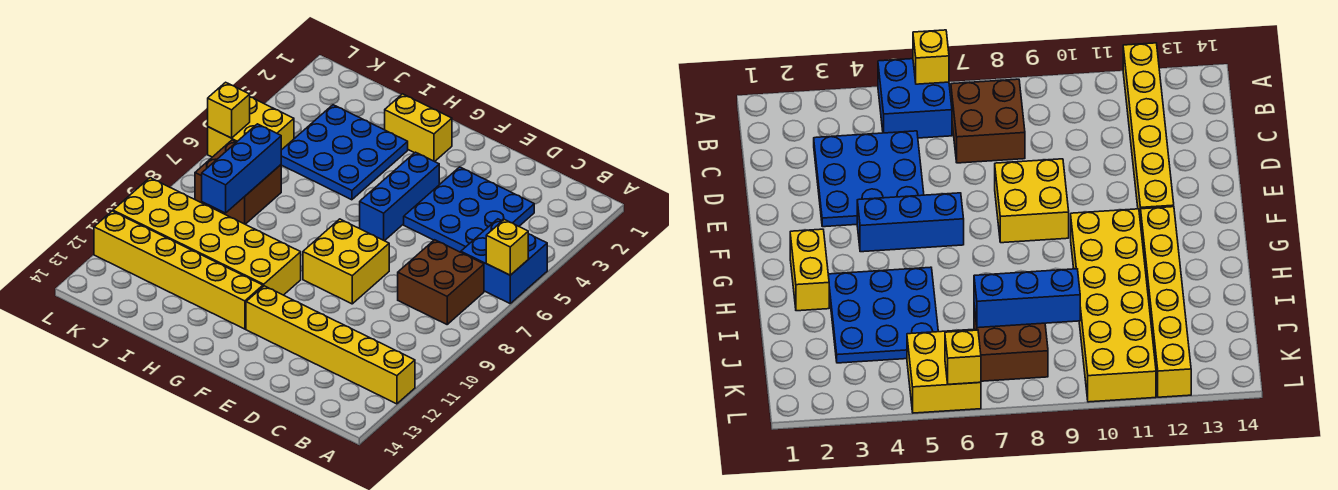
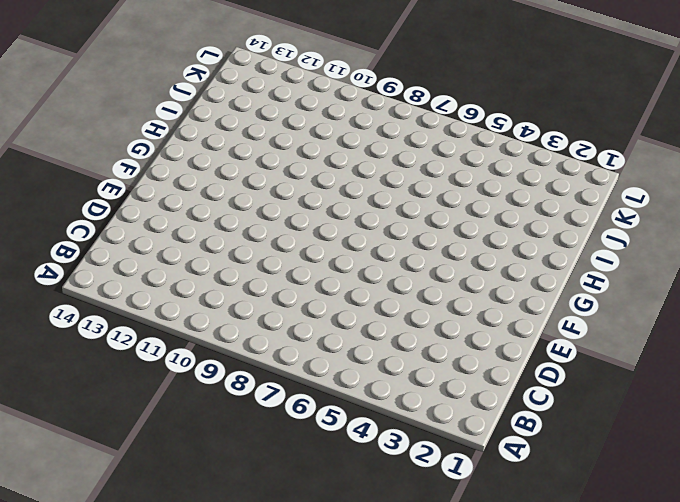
none -> blue brick A5:B6 level 1
none -> yellow brick A12:F12 level 1
none -> brown brick B7:C8 level 1

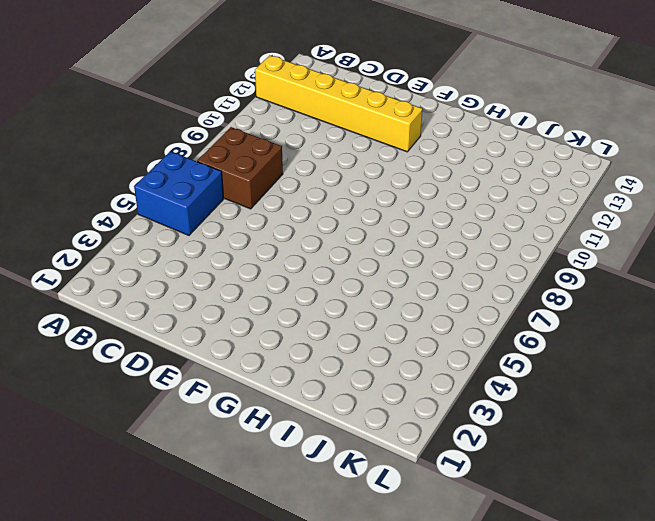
none -> blue plate C3:E5 level 1
none -> yellow brick E8:F9 level 1
none -> blue brick F4:F6 level 1

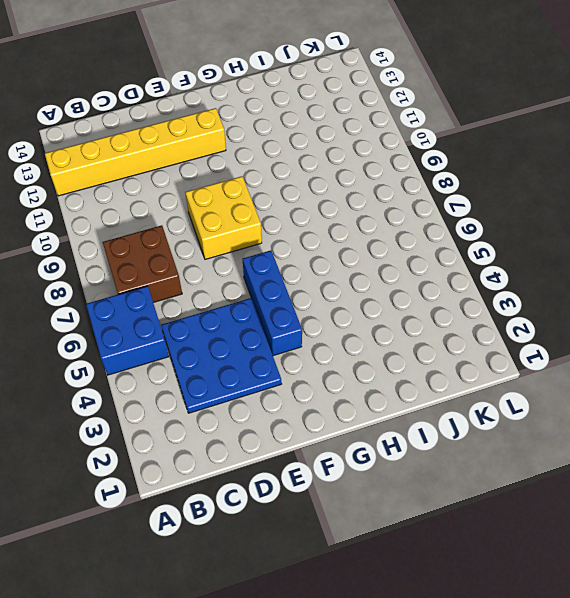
none -> yellow brick G2:H2 level 1
none -> yellow brick G10:L11 level 1
none -> yellow brick G12:L12 level 1

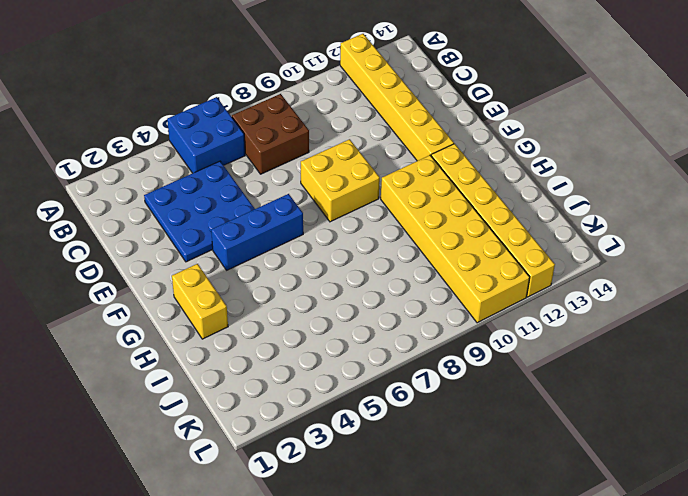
none -> blue plate H3:J5 level 1
none -> brown brick J7:K8 level 1
none -> yellow brick K5:L6 level 1

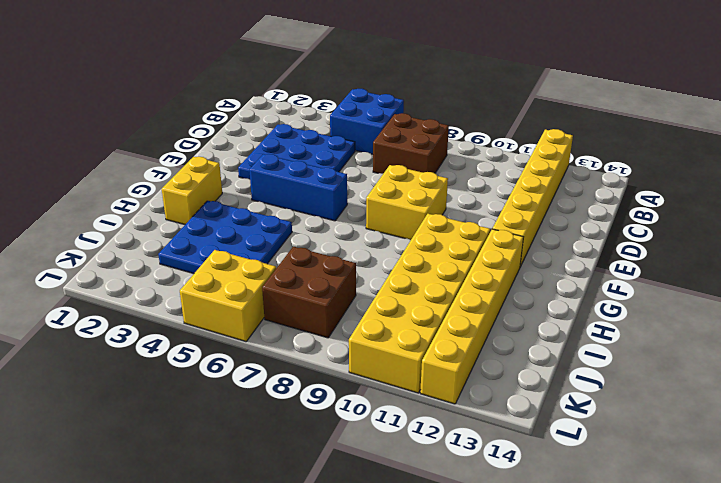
none -> yellow brick A6 level 2
none -> blue brick J7:J9 level 2
none -> yellow brick L6 level 2

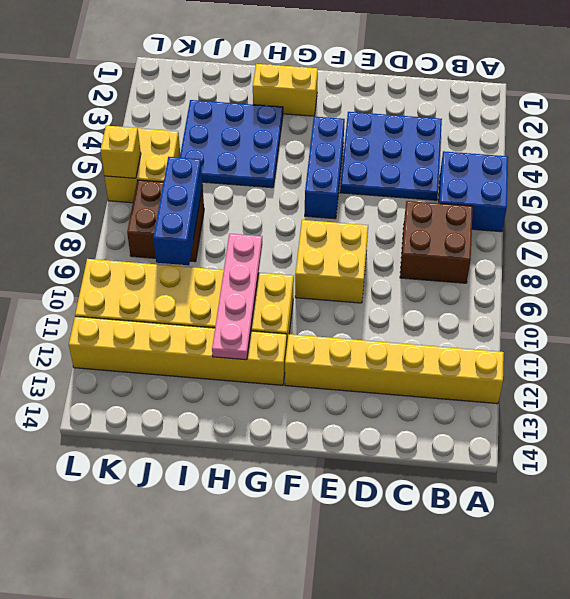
pink plate H9:H12 level 2 -> none
none -> yellow brick A6 level 2

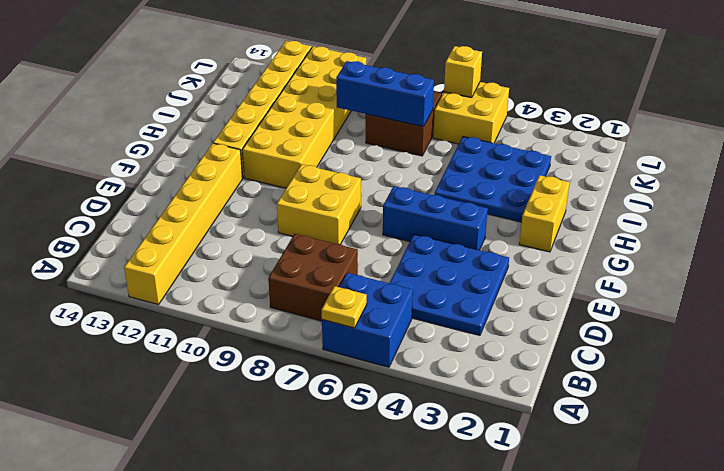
yellow plate A6 level 2 -> yellow brick A6 level 2

